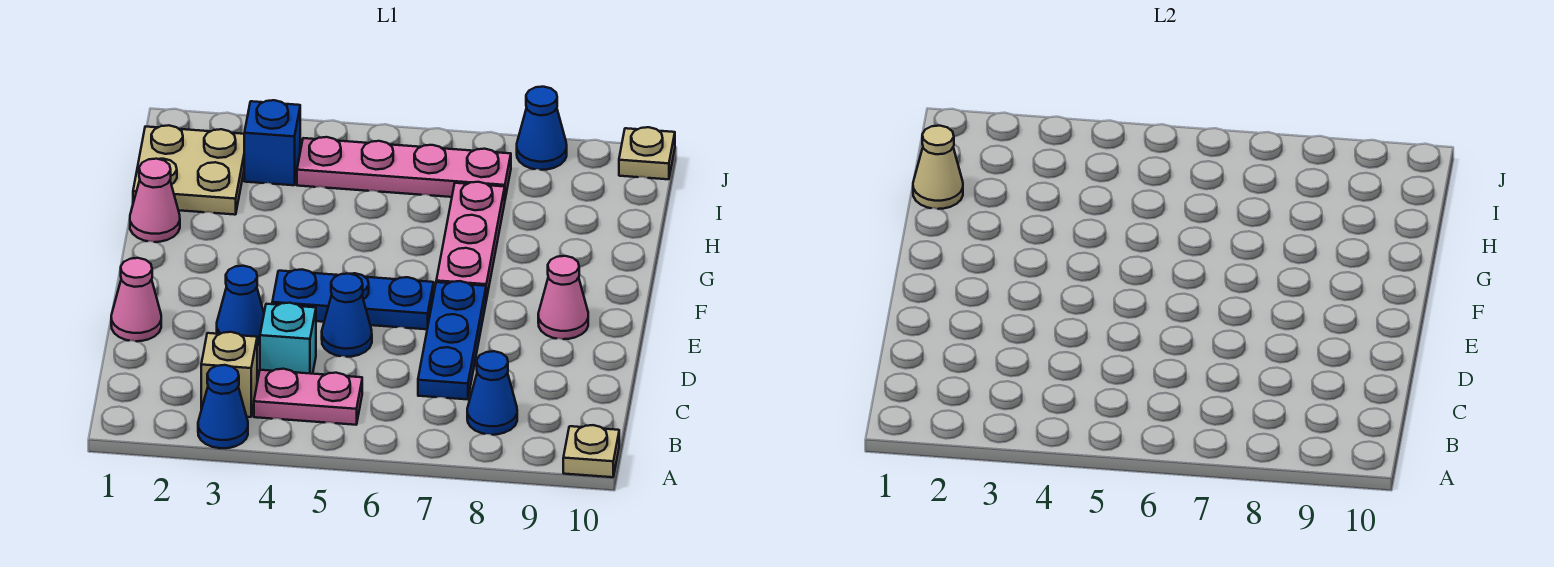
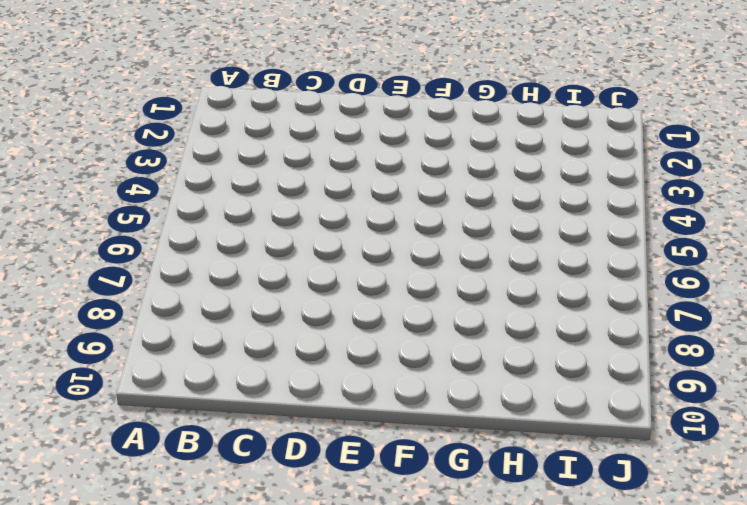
none -> blue cone A3 level 1
none -> tan plate A10 level 1
none -> tan brick B3 level 1

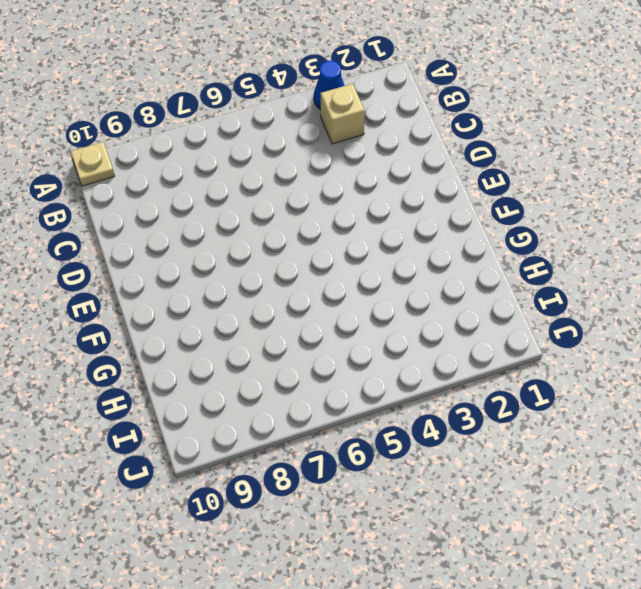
none -> pink plate B4:B5 level 1
none -> blue cone B8 level 1
none -> cyan brick C4 level 1

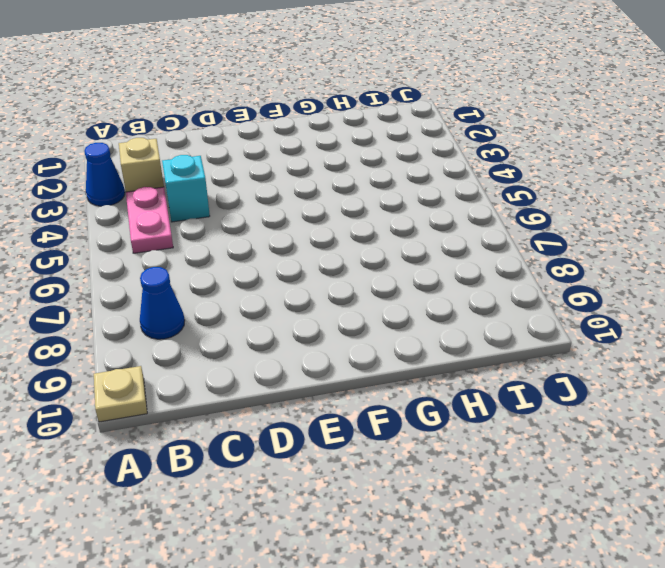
none -> blue plate C7:E7 level 1
none -> pink cone D1 level 1
none -> blue cone D3 level 1

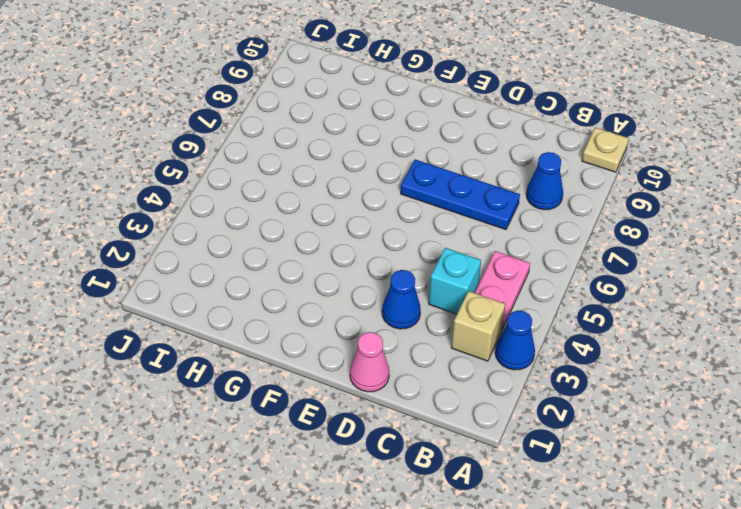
none -> blue cone D5 level 1
none -> blue plate E4:E6 level 1
none -> pink cone E9 level 1

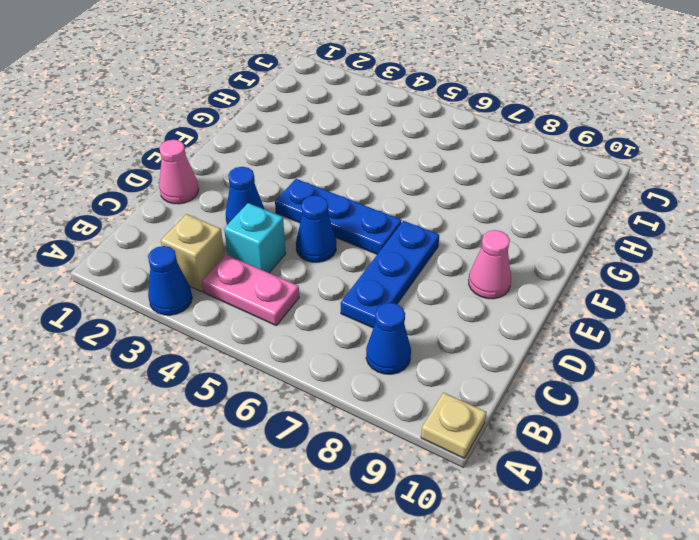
none -> pink plate F7:H7 level 1
none -> pink cone G1 level 1
none -> tan plate H1:I2 level 1

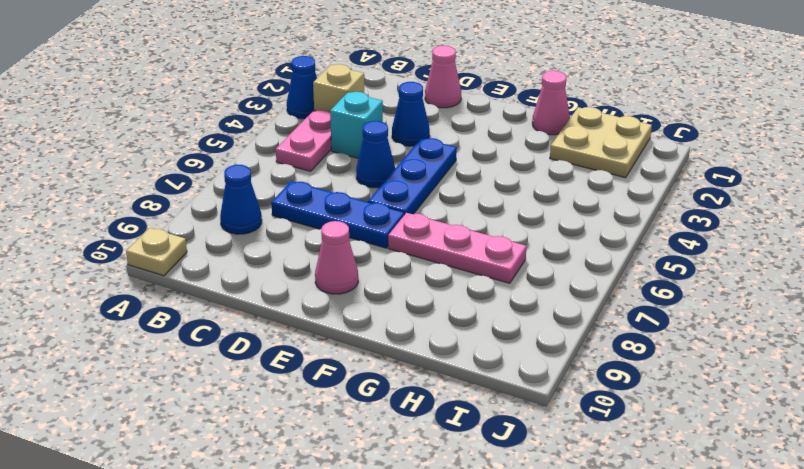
none -> blue brick I3 level 1
none -> pink plate I4:I7 level 1
none -> blue cone J8 level 1

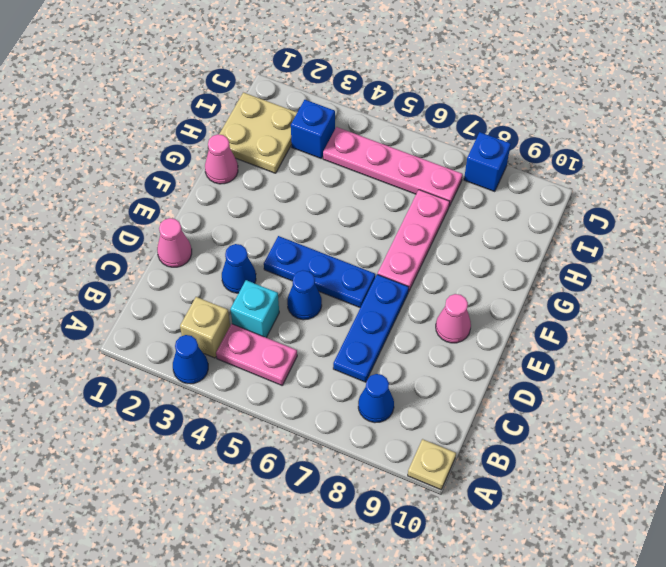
blue brick J8 level 1 -> blue cone J8 level 1
none -> tan plate J10 level 1
none -> tan cone H1 level 2

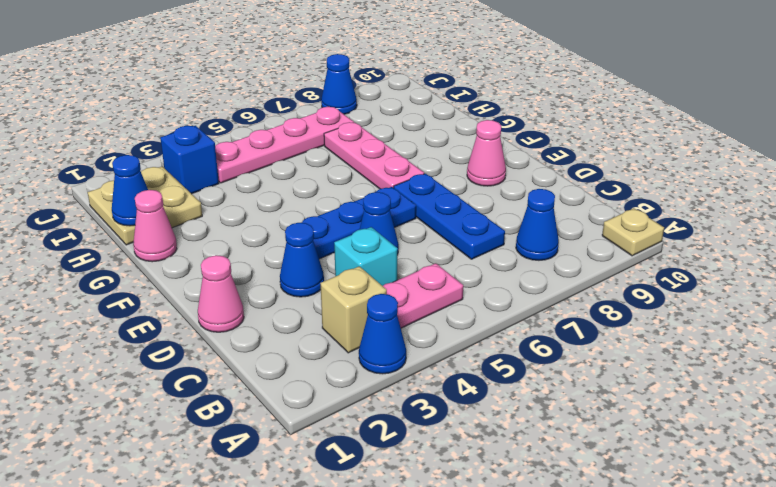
blue cone H1 level 2 -> tan cone H1 level 2
none -> tan plate J10 level 1

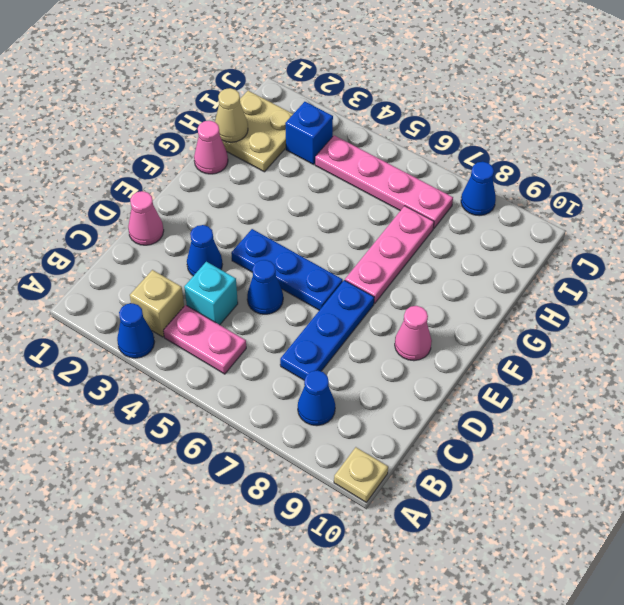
none -> tan plate J10 level 1

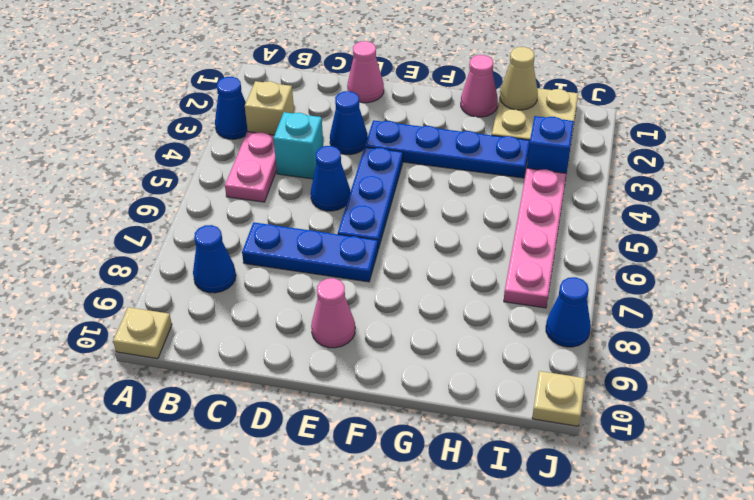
blue plate E3:H3 level 1 -> none
none -> pink plate F7:H7 level 1

